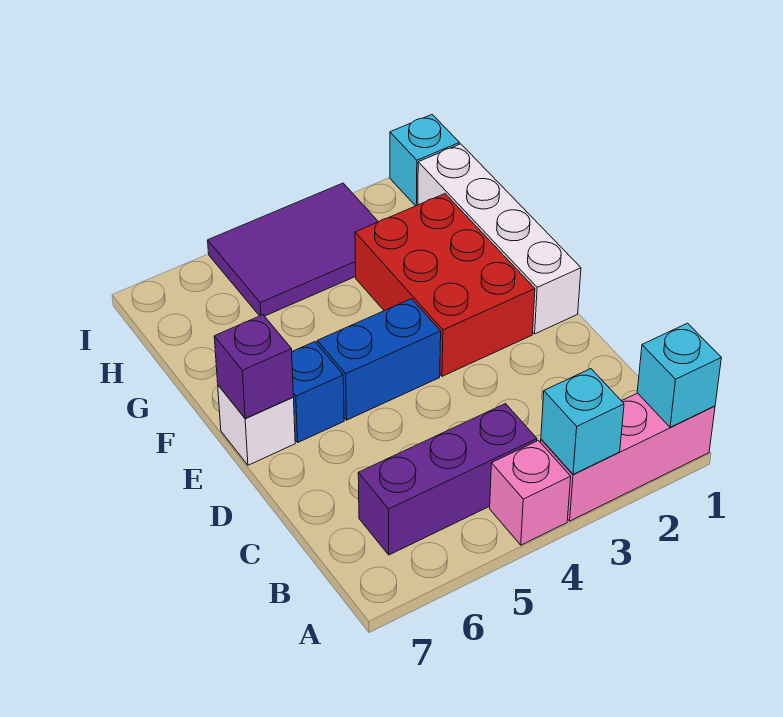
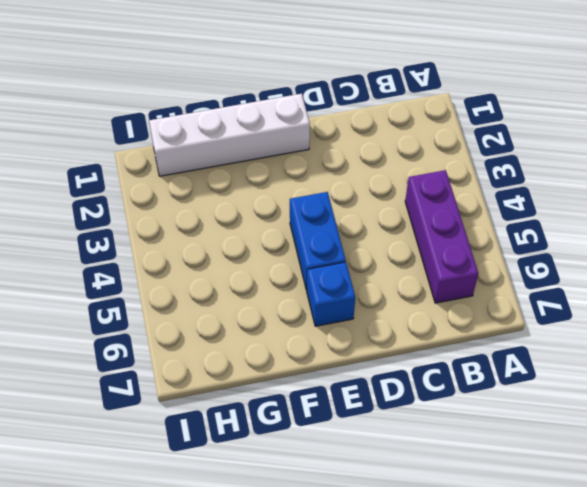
none -> pink brick A1:A3 level 1
none -> pink brick A4 level 1
none -> red brick E2:G3 level 1

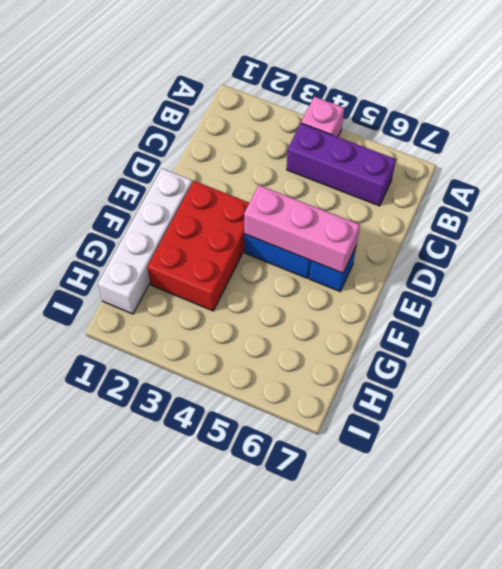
pink brick E4:E6 level 2 -> pink brick A1:A3 level 1
none -> white brick E7 level 1
none -> purple tile H3:I5 level 1
none -> cyan brick I1 level 1

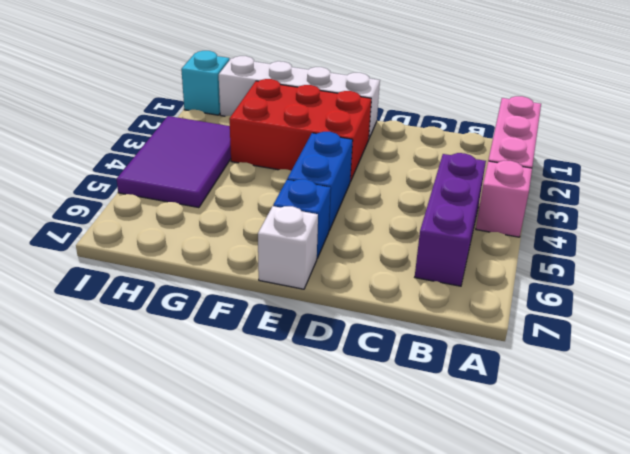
none -> cyan brick A1 level 2
none -> cyan brick A3 level 2
none -> purple brick E7 level 2

